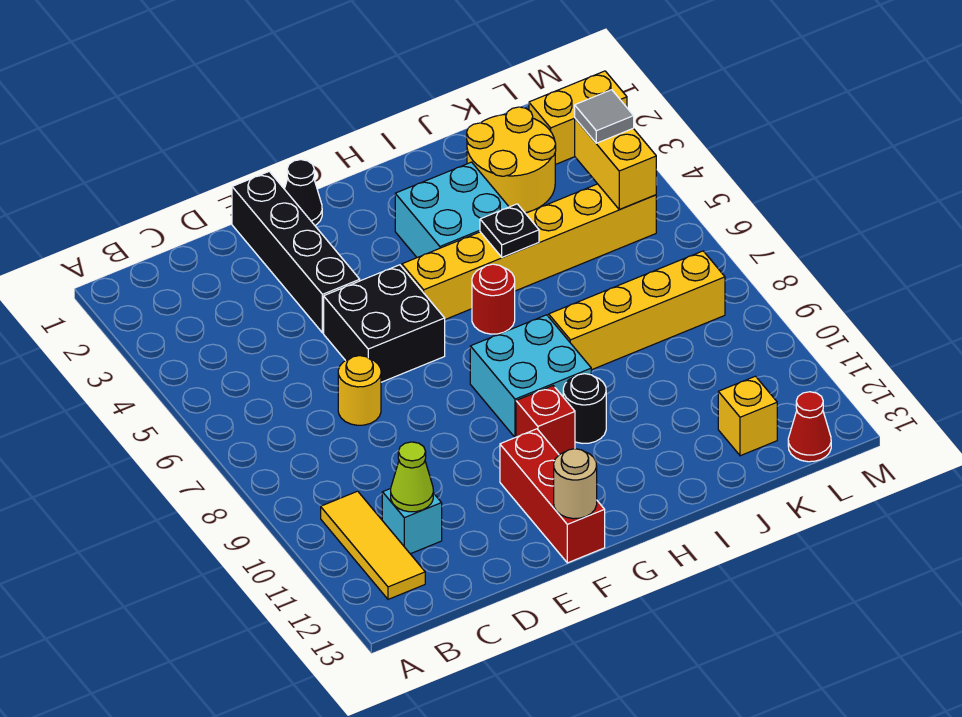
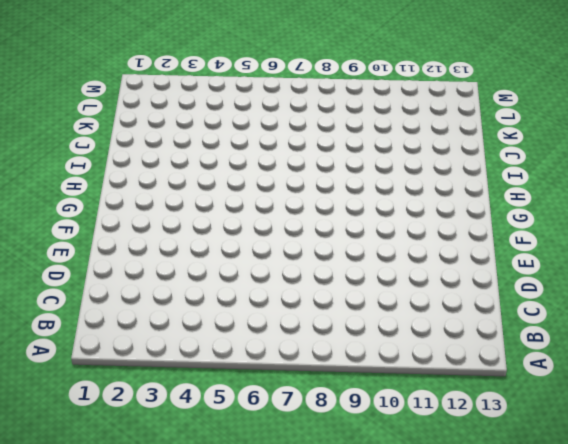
none -> yellow tile B10:B12 level 1
none -> cyan brick C11 level 1
none -> yellow round brick D7 level 1

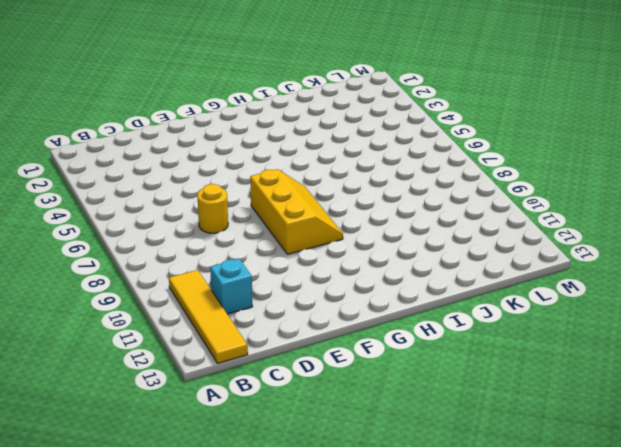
yellow tile B10:B13 level 1 -> yellow tile B10:B12 level 1
yellow slope F7:G9 level 1 top F -> cyan brick G8:H9 level 1
none -> black brick E1:E4 level 1
none -> black brick E5:F6 level 1
none -> black cone F1 level 1

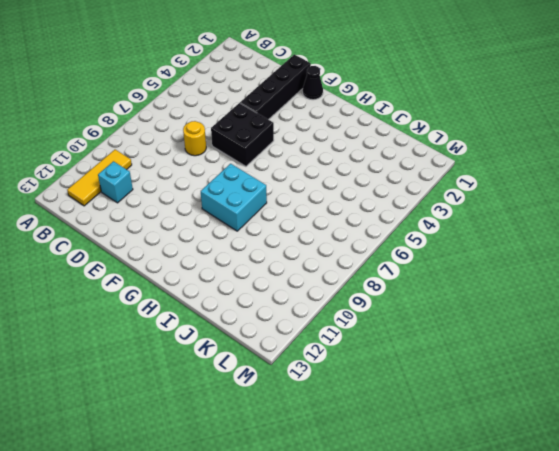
none -> red brick F11:F13 level 1
none -> yellow brick G5:L5 level 1
none -> red brick G10 level 1

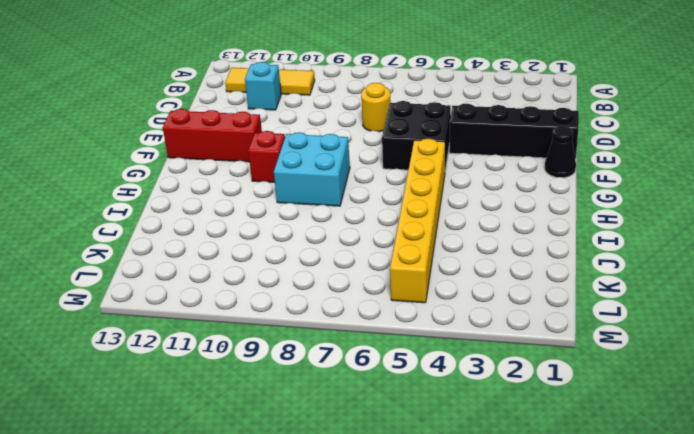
none -> cyan brick H3:I4 level 1
none -> red round brick H6 level 1
none -> black round brick H10 level 1

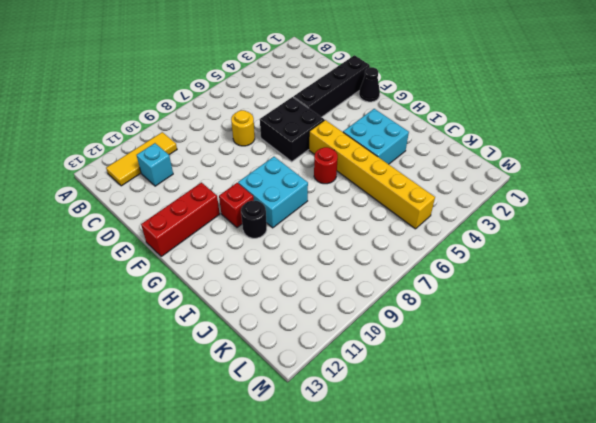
none -> yellow brick I8:L8 level 1
none -> yellow round brick J2:K3 level 1
none -> yellow brick K12 level 1

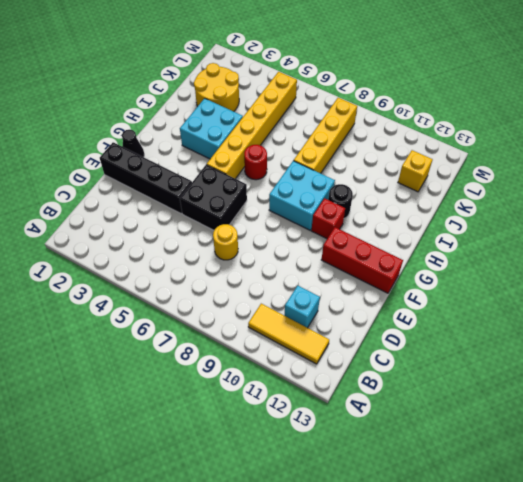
none -> yellow brick L2:M2 level 1
none -> red cone L13 level 1
none -> lime cone C11 level 2

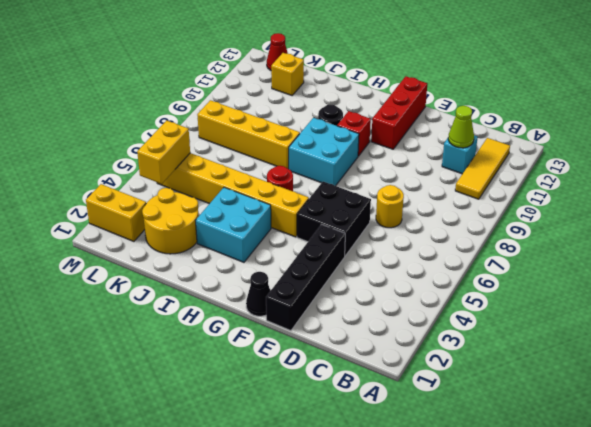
none -> tan round brick F13 level 2
none -> black plate I5 level 2
none -> grey tile L4 level 3

